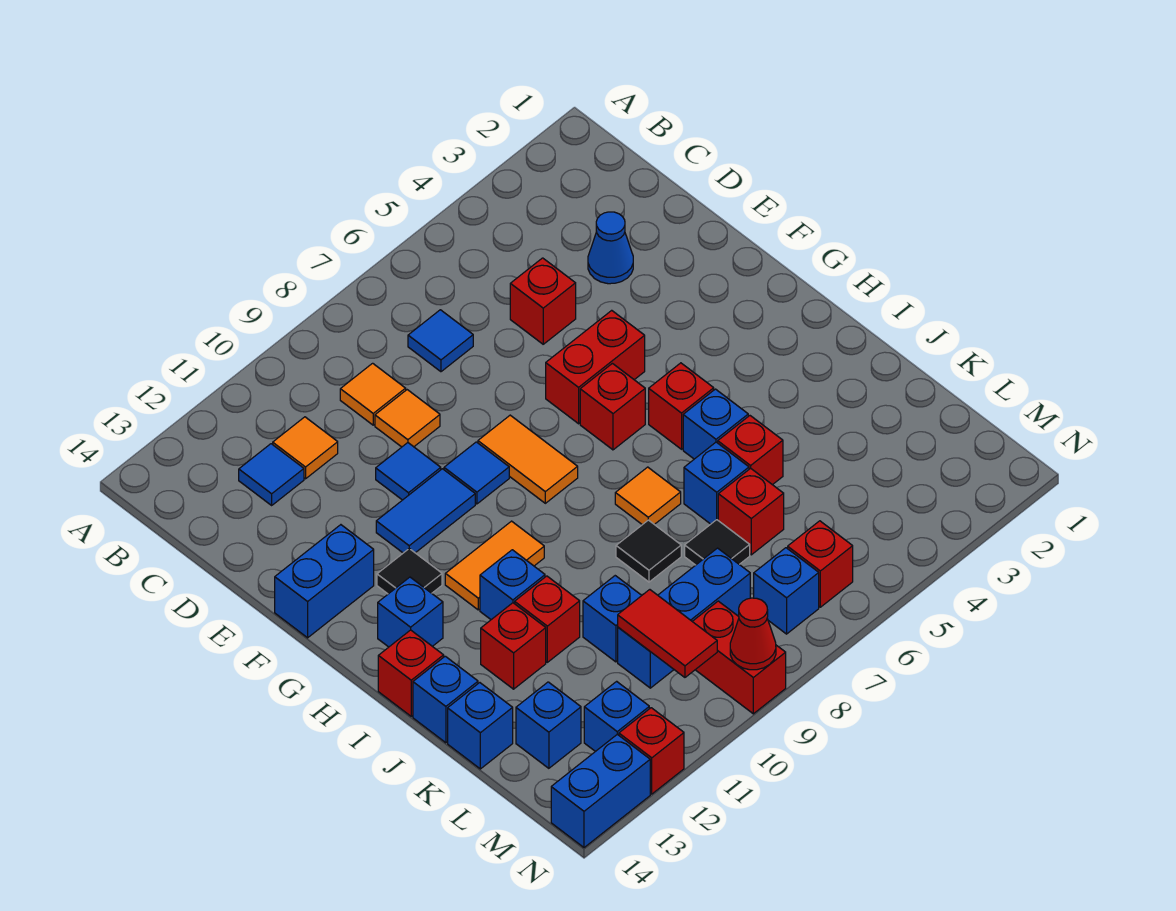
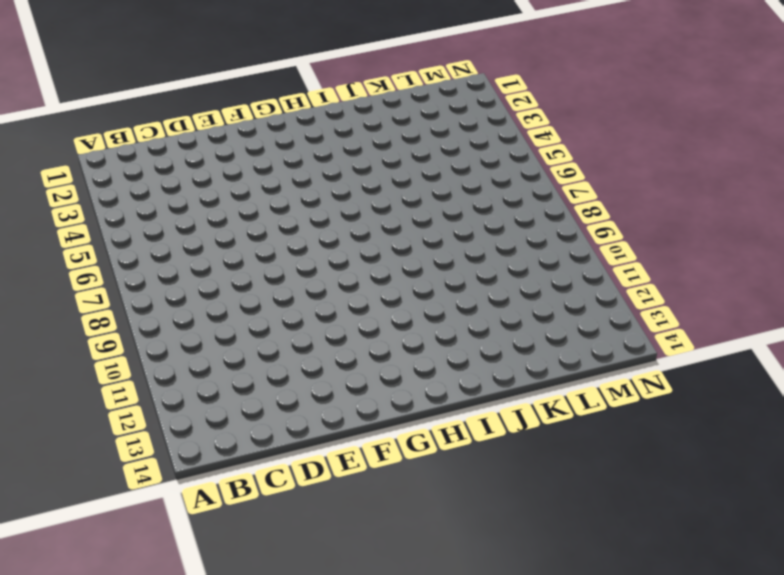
none -> blue tile C7 level 1
none -> orange tile C9 level 1
none -> orange tile C11 level 1
none -> blue tile C12 level 1

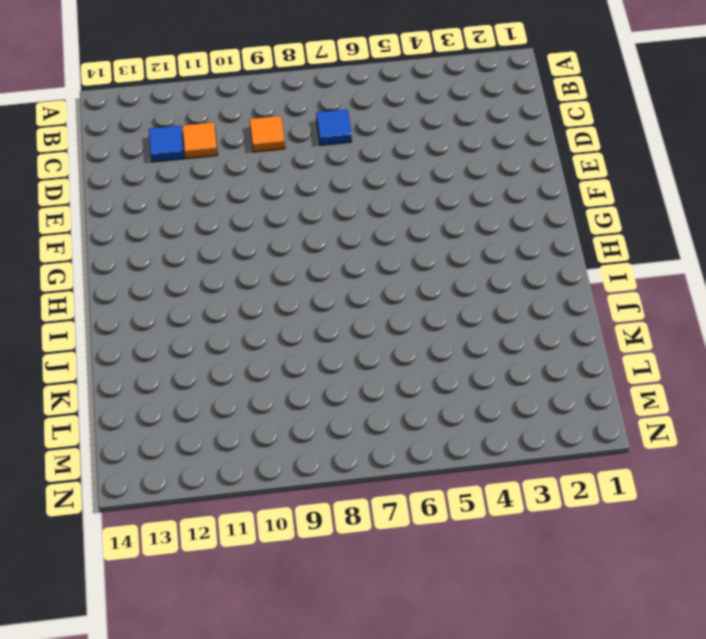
none -> blue cone D3 level 1
none -> red brick D5 level 1
none -> orange tile D9 level 1
none -> blue tile E10 level 1

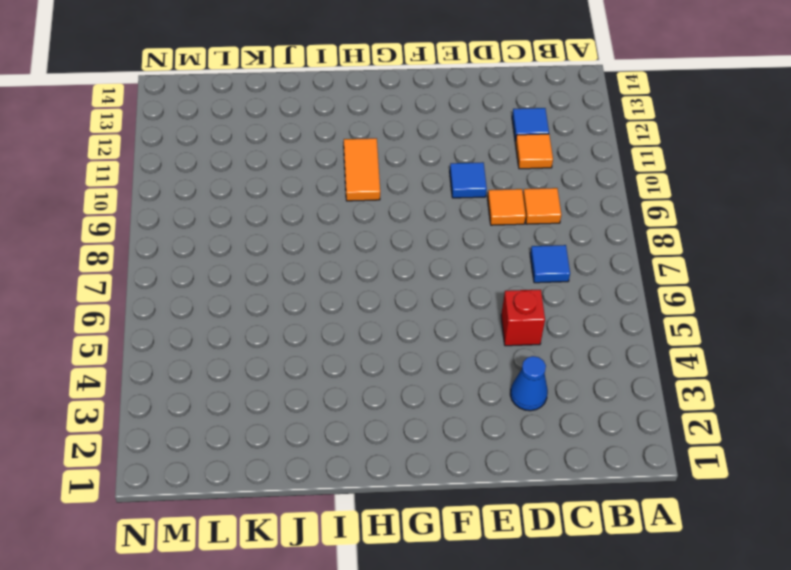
none -> red brick F5:F6 level 1
none -> orange tile F8:G8 level 1
none -> blue tile F9 level 1
none -> blue tile F10:F11 level 1

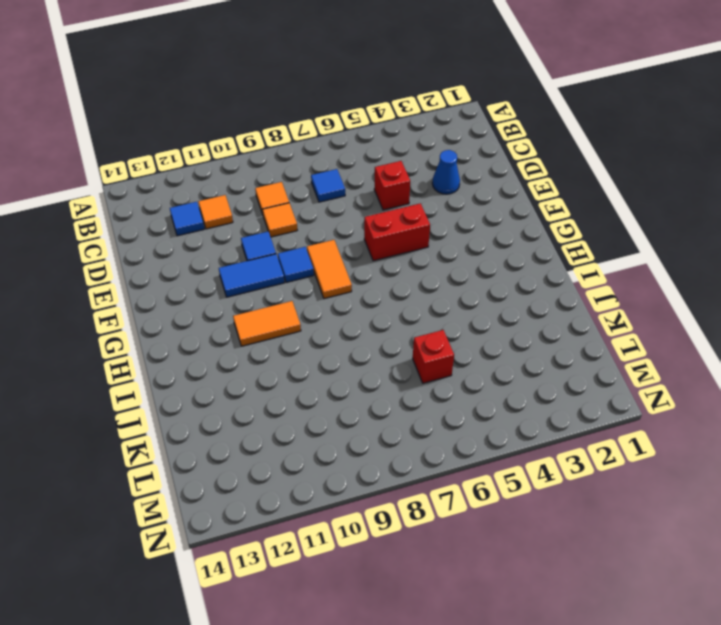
none -> blue brick F13:F14 level 1
none -> red brick G6 level 1
none -> black tile G12 level 1
none -> red brick H5 level 1

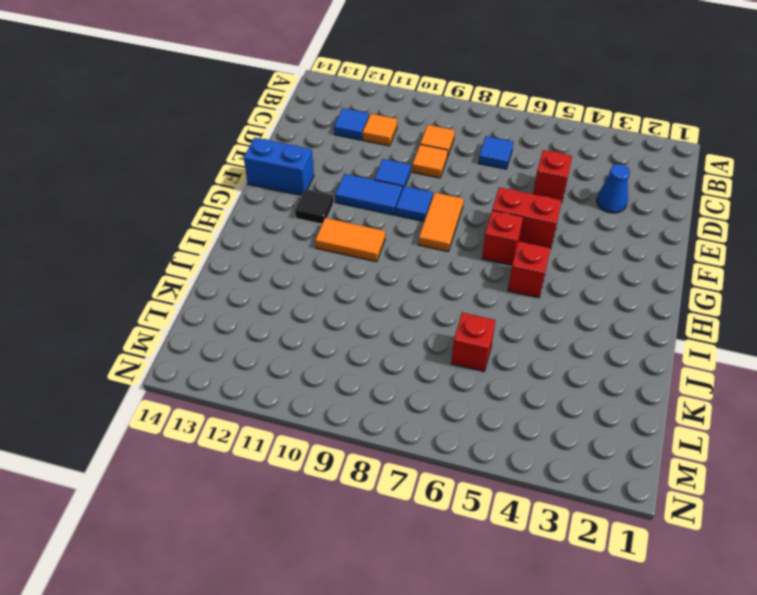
none -> blue brick H13 level 1
none -> blue brick I5 level 1
none -> orange tile I7 level 1
none -> blue brick I11 level 1

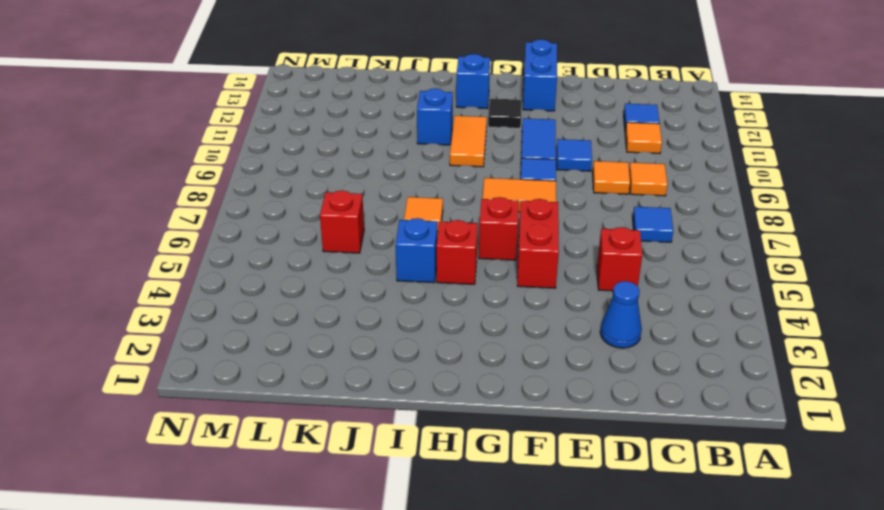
none -> red brick I14 level 1
none -> red brick J5 level 1
none -> blue brick J6 level 1
none -> black tile J8 level 1

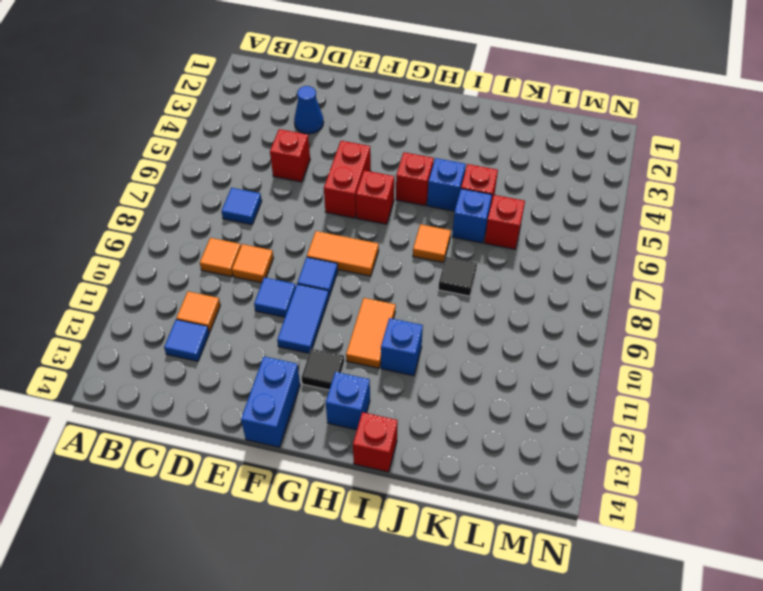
none -> red brick J11 level 1
none -> red brick J12 level 1
none -> blue brick J14 level 1
none -> black tile K7 level 1

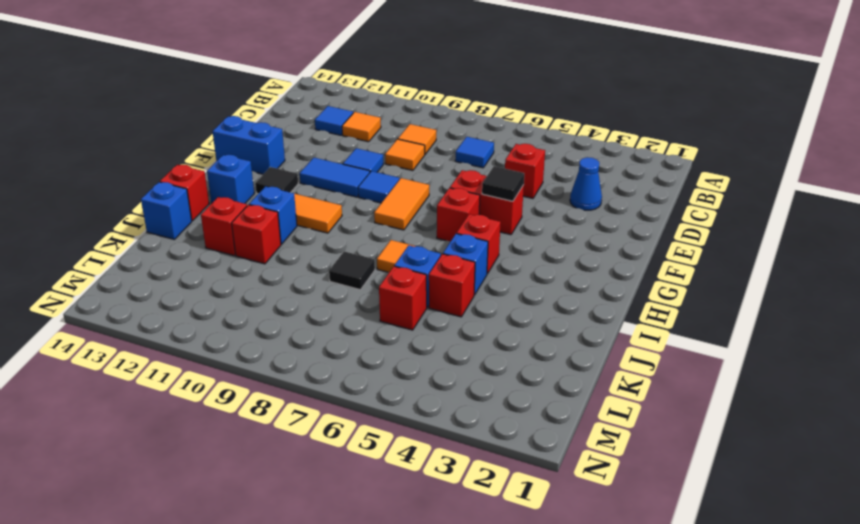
black tile F5 level 2 -> black tile K7 level 1
none -> blue brick K10 level 1
none -> blue brick K14 level 1
none -> blue brick L8:L10 level 1
none -> blue brick L13 level 1

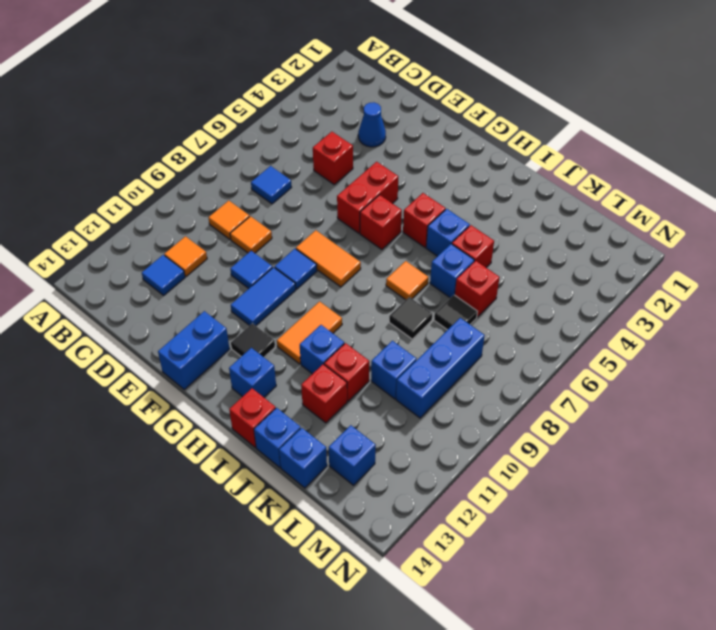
none -> red brick M6 level 1
none -> blue brick M7 level 1
none -> red brick M9:N9 level 1
none -> blue brick M12 level 1

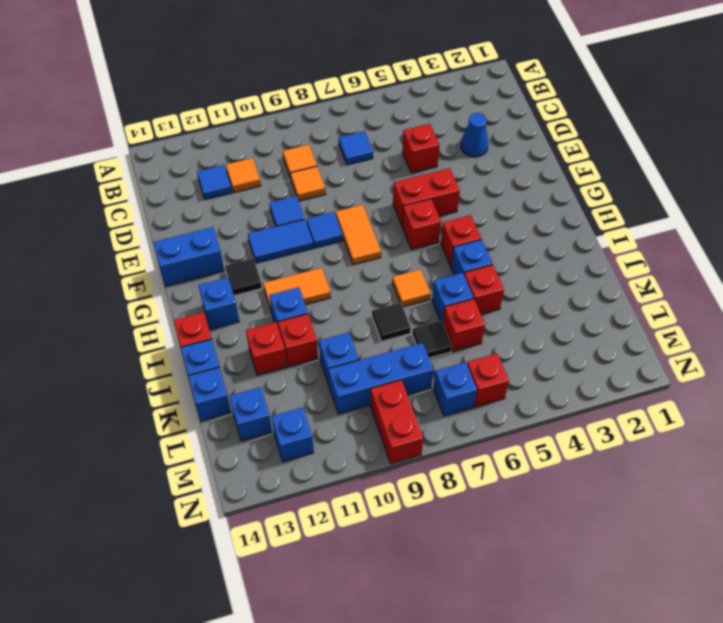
none -> red brick N12 level 1
none -> blue brick N13:N14 level 1
none -> red tile L10:M10 level 2
none -> red cone N9 level 2

